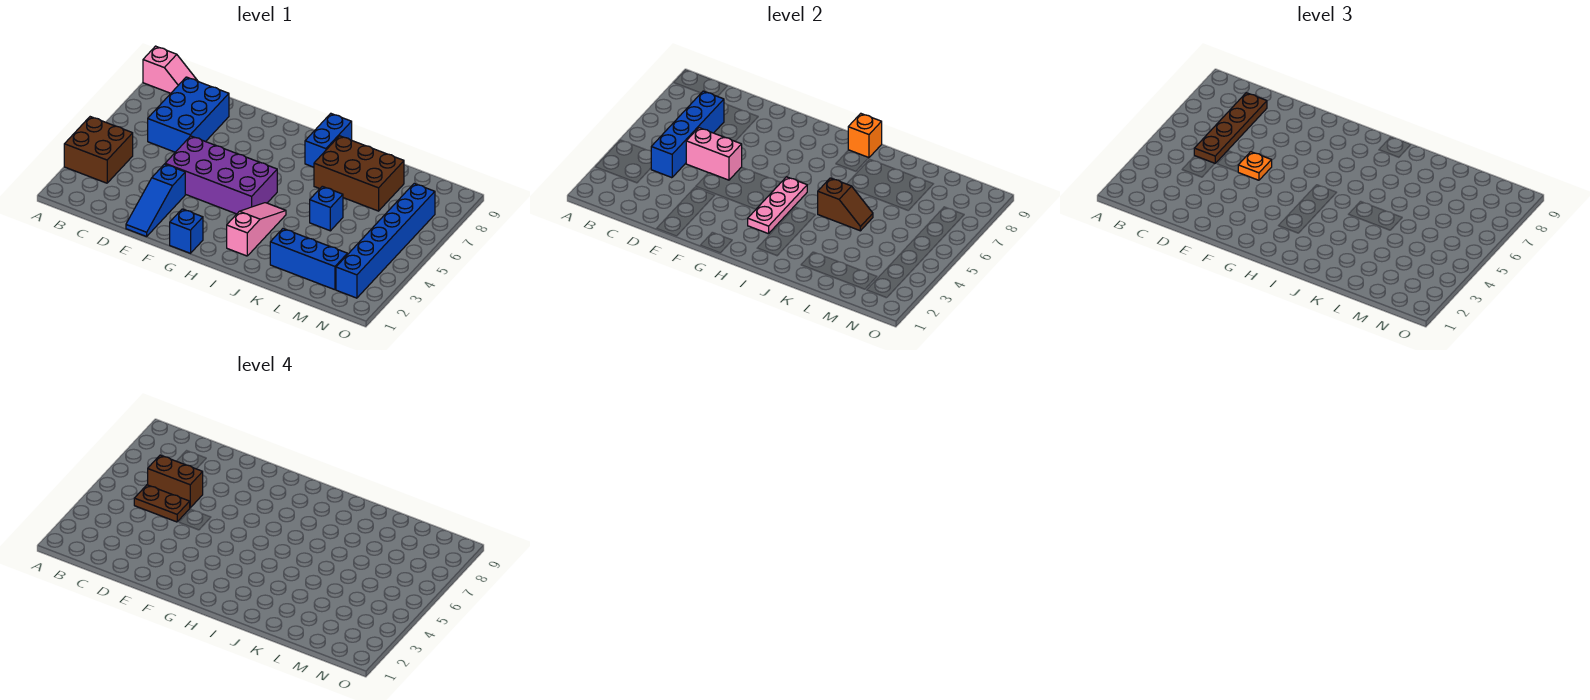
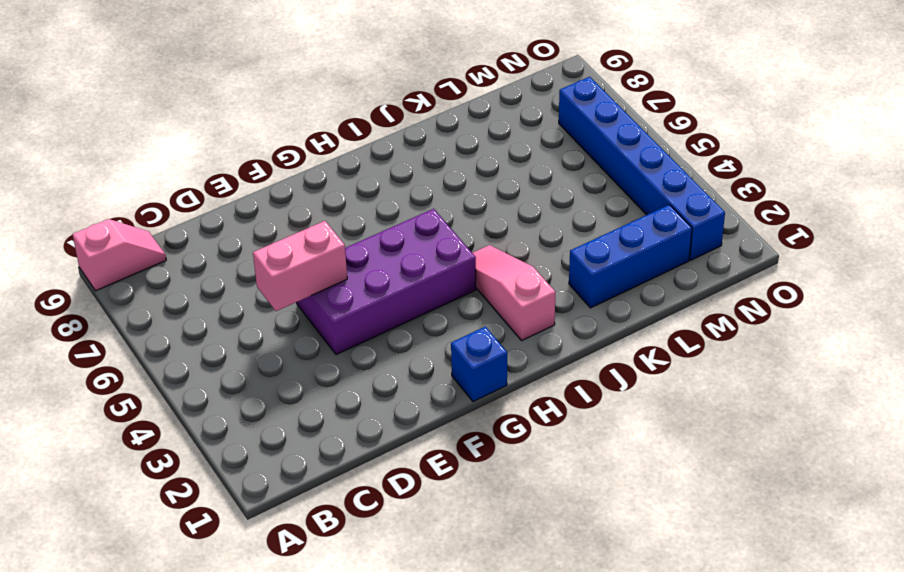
none -> brown brick A3:B4 level 1
none -> blue brick C6:D8 level 1
none -> blue slope E1:E3 level 1 top 3

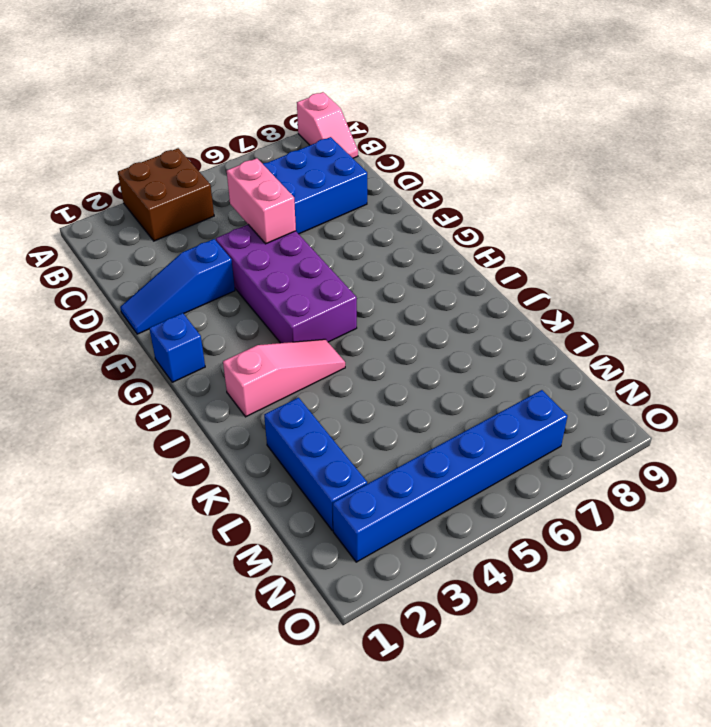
none -> blue brick I8:I9 level 1
none -> brown brick J7:L8 level 1
none -> blue brick K5 level 1

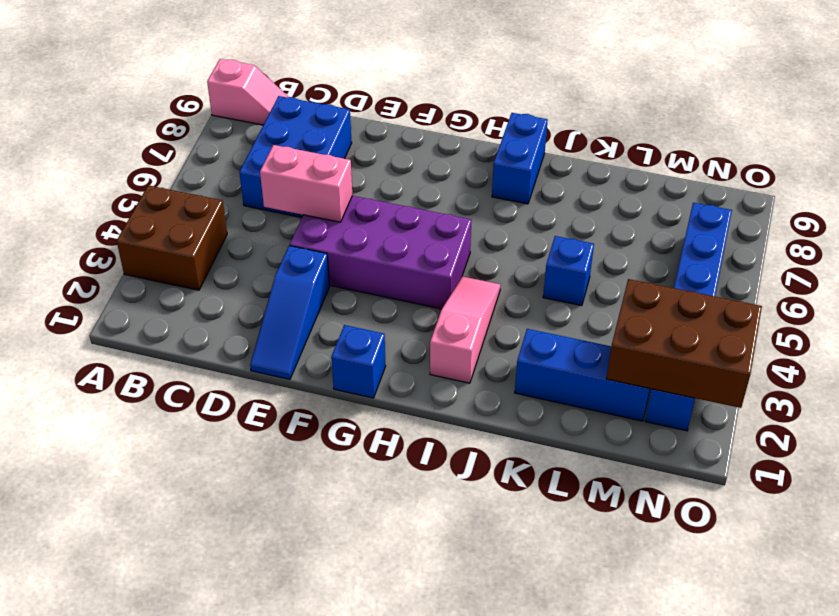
brown brick M2:O3 level 2 -> brown brick J7:L8 level 1
none -> blue brick C4:C7 level 2
none -> pink plate H3:H5 level 2
none -> orange brick I9 level 2

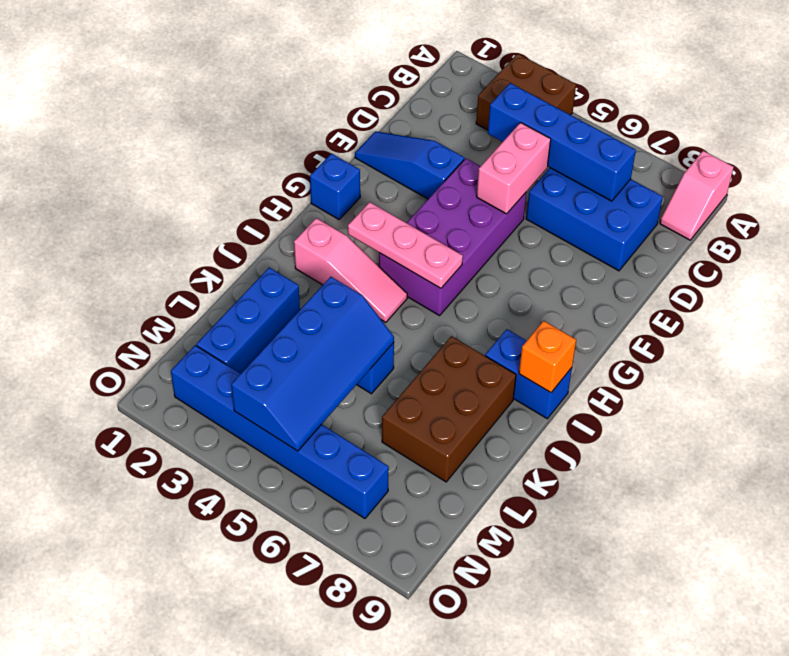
blue slope K4:N5 level 2 top 4 -> brown slope J5:K5 level 2 top J
none -> brown plate C5:C8 level 3
none -> orange plate E5 level 3
none -> brown plate C5:D5 level 4

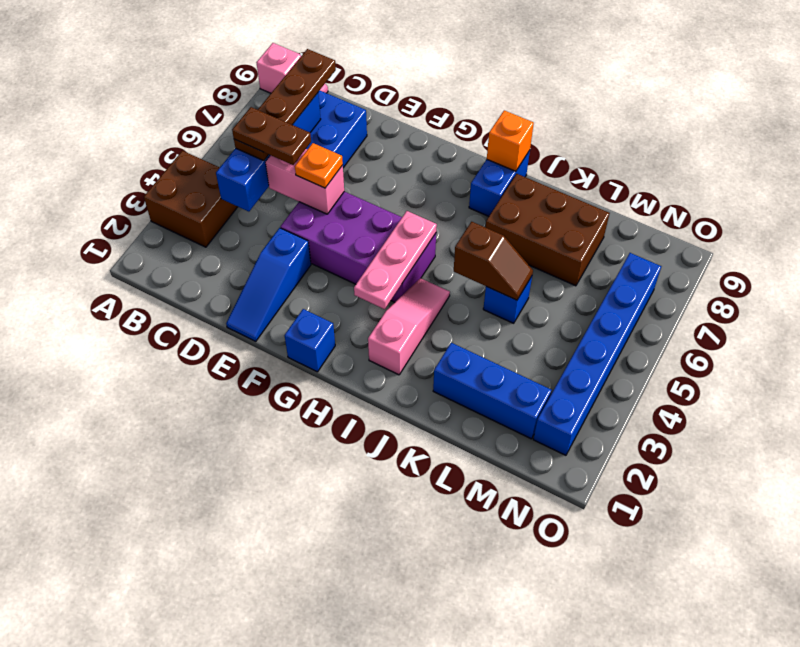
none -> brown brick C6:D6 level 4

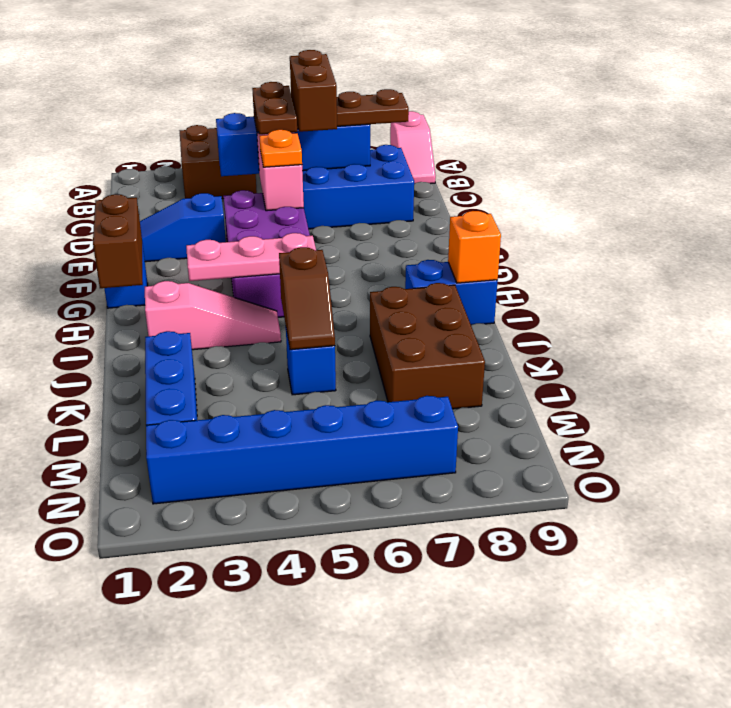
brown brick G1:H1 level 2 -> none

